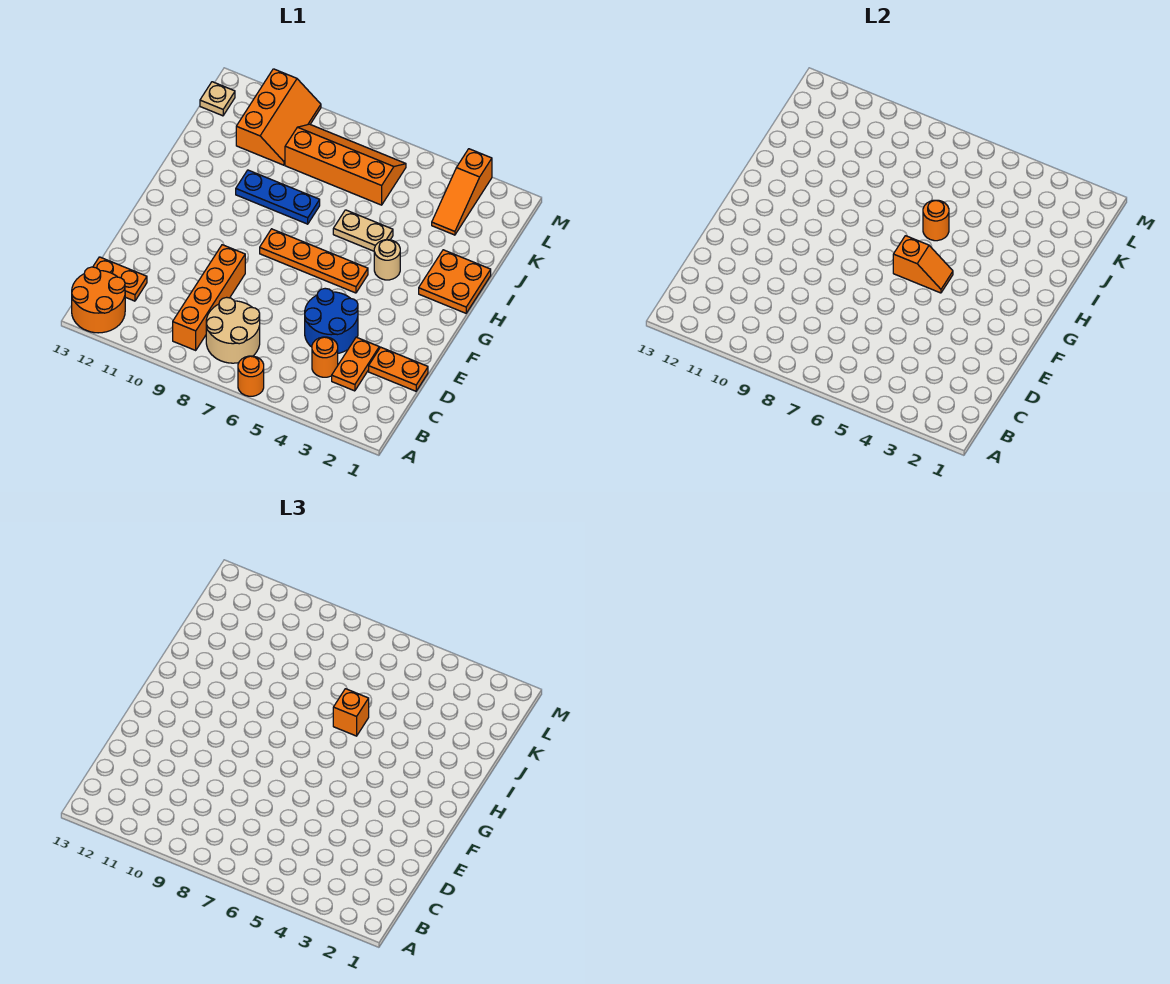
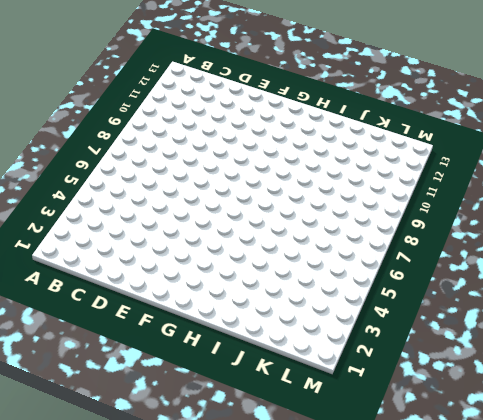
none -> orange round brick A6 level 1
none -> orange round brick A12:B13 level 1
none -> tan round brick B7:C8 level 1

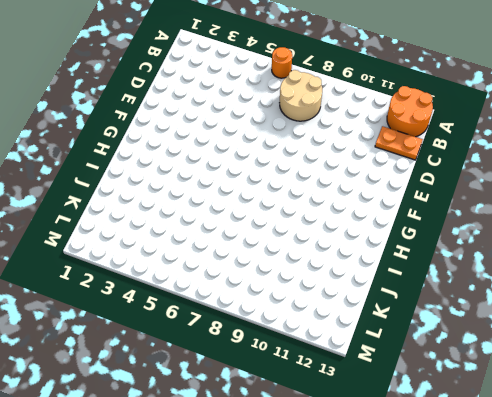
none -> orange brick B9:E9 level 1
none -> orange plate C3:D3 level 1
none -> orange round brick C4 level 1

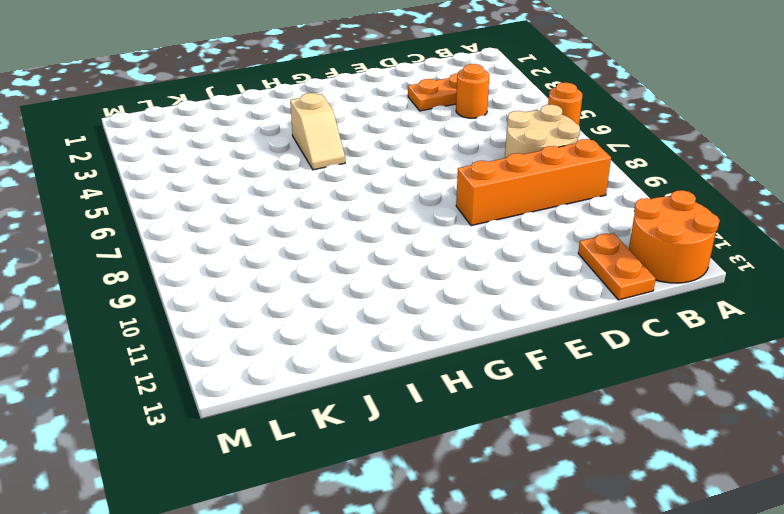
tan slope H4:H5 level 1 top 4 -> tan round brick H4 level 1
none -> orange plate D1:D2 level 1
none -> blue round brick D4:E5 level 1
none -> orange plate G5:G8 level 1

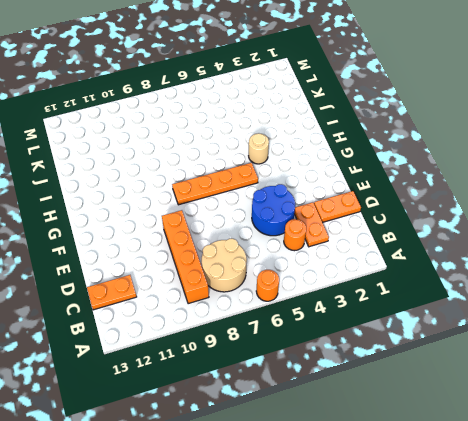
none -> orange round brick A12:B13 level 1
none -> orange plate H1:I2 level 1
none -> tan plate I5:I6 level 1

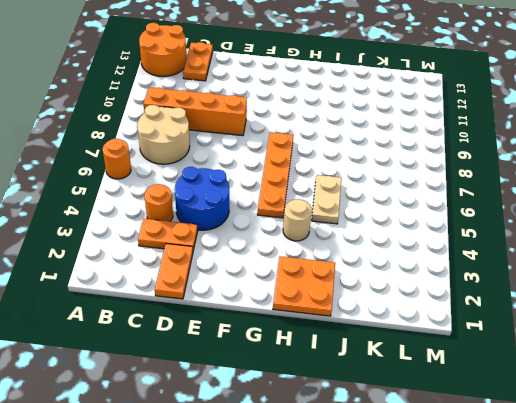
none -> blue plate I8:I10 level 1
none -> orange slope K3:M3 level 1 top M
none -> orange slope K6:L9 level 1 top K

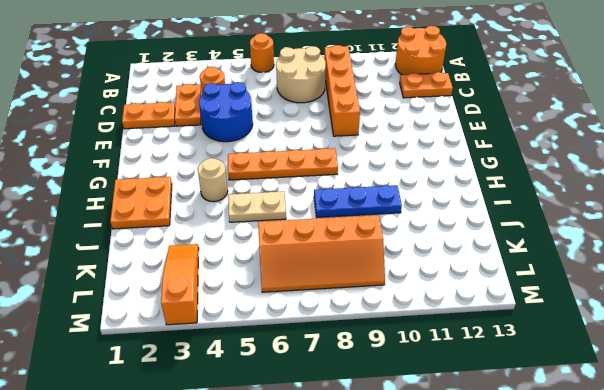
none -> orange slope K10:M11 level 1 top 11
none -> tan plate L13 level 1
none -> orange slope G5:G6 level 2 top 6

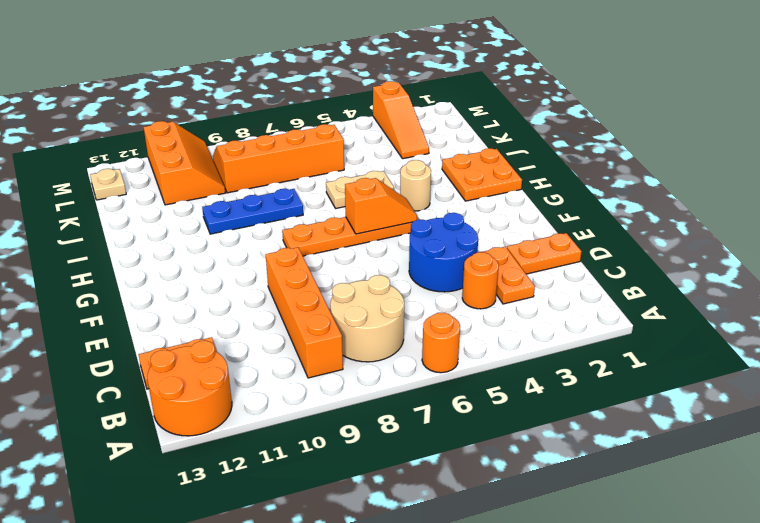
none -> orange round brick I6 level 2
none -> orange brick I6 level 3

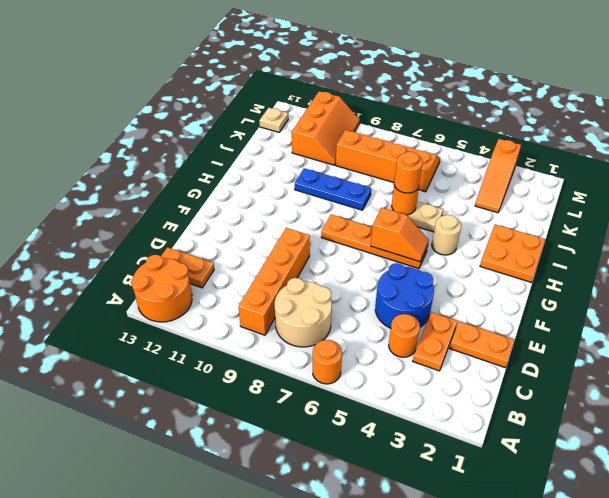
orange round brick I6 level 3 -> orange brick I6 level 3

